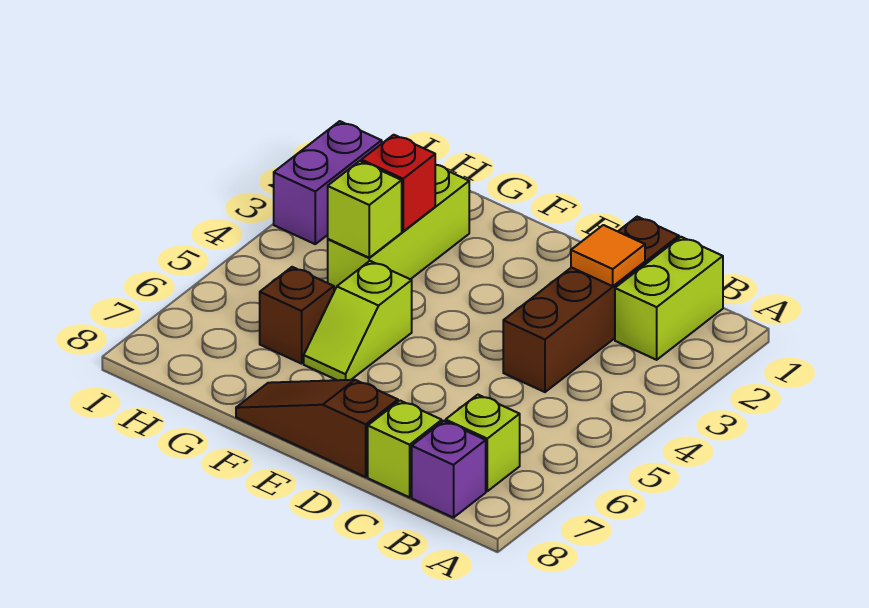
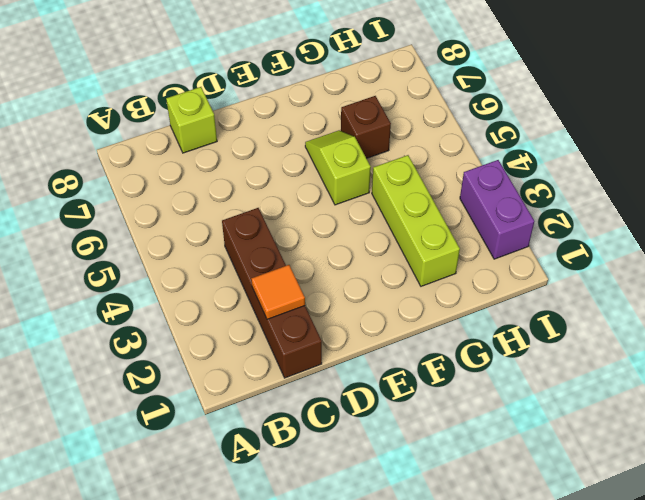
none -> lime brick B1:B2 level 1
none -> lime brick B7 level 1
none -> purple brick B8 level 1

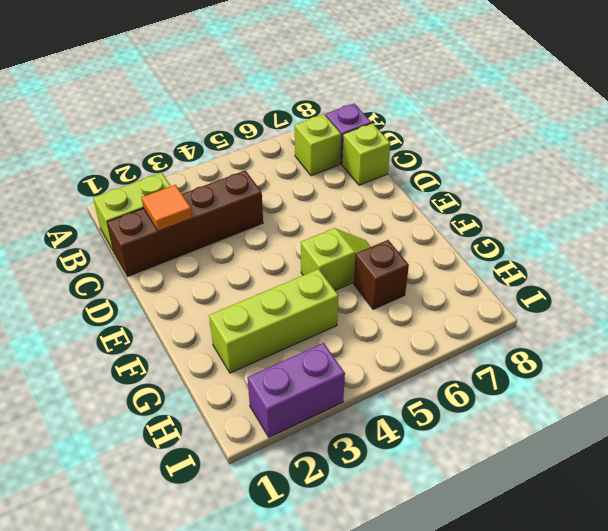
none -> brown slope D8:F8 level 1 top D
none -> red brick G3 level 2
none -> lime brick G4 level 2

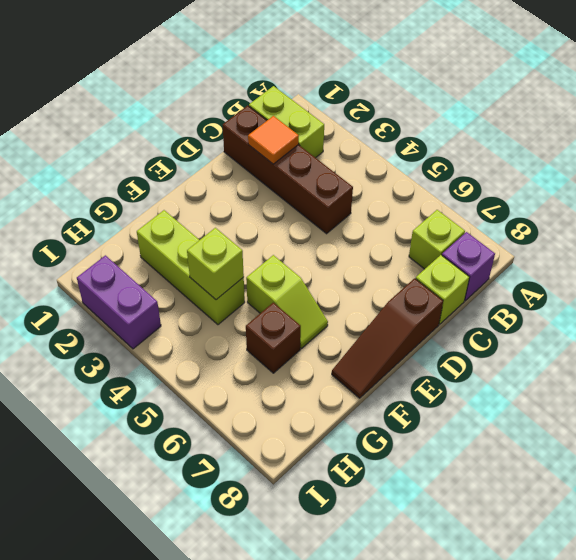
none -> red brick G3 level 2

